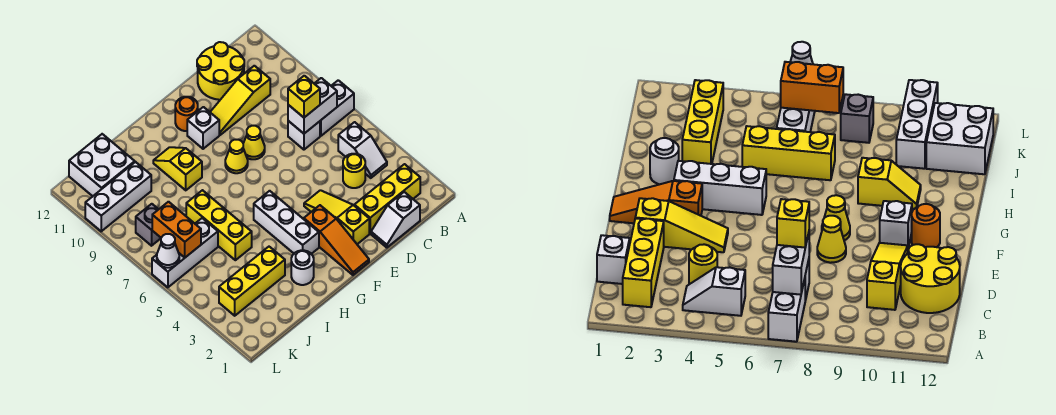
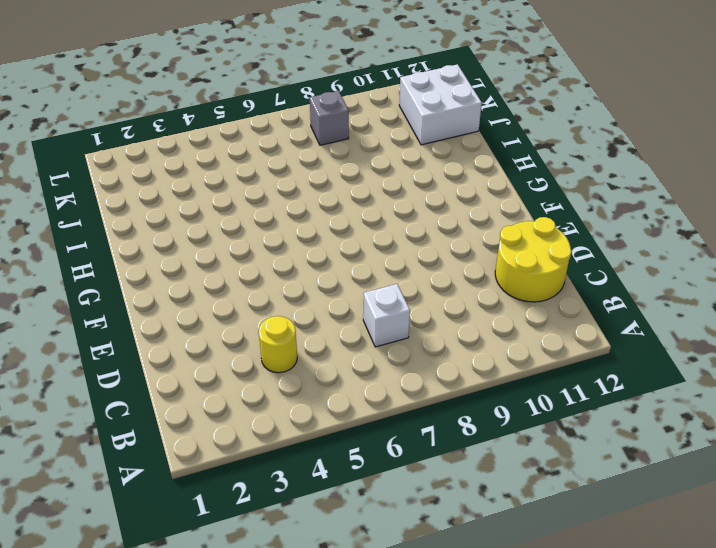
none -> white brick A7:B7 level 1
none -> yellow brick B2:D2 level 1
none -> white slope B4:B5 level 1 top 5

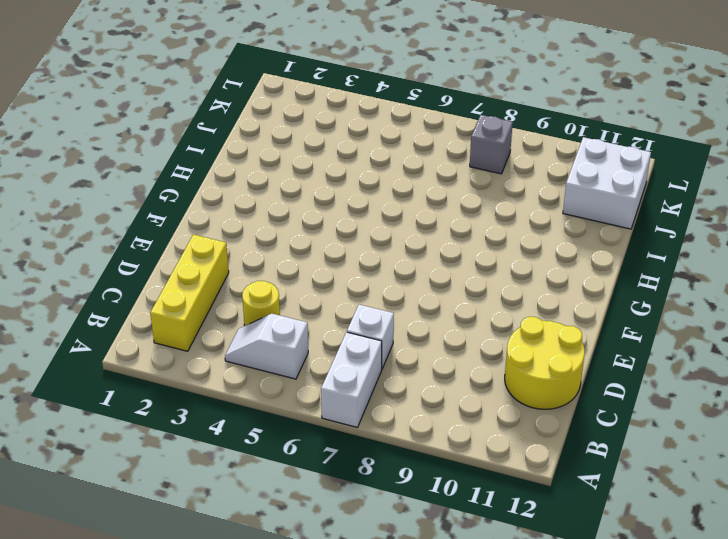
none -> white slope C1:D1 level 1 top C
none -> yellow slope C10:E10 level 1 top C
none -> yellow slope E2:E4 level 1 top 2

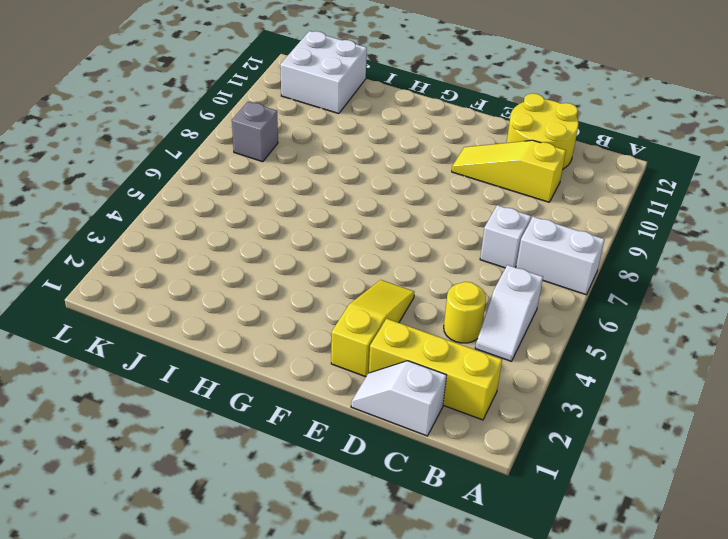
none -> yellow cone E8 level 1
none -> orange slope F1:F3 level 1 top 3
none -> yellow cone F8 level 1

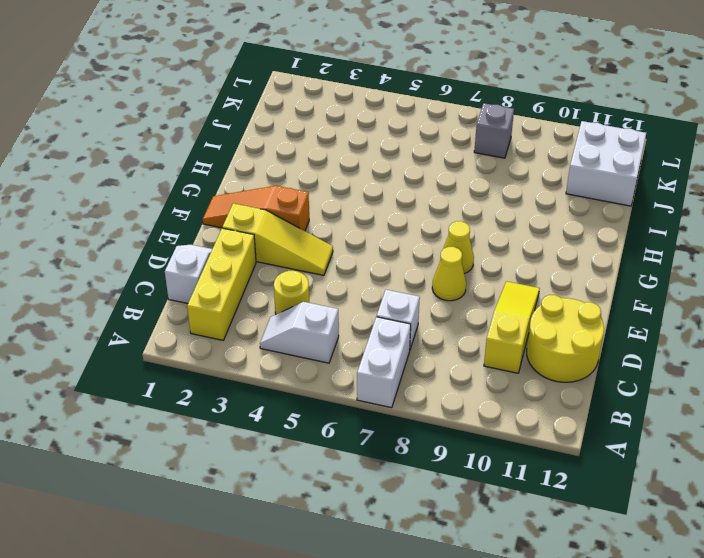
none -> white brick F10 level 1
none -> orange round brick F11 level 1
none -> white brick G3:G5 level 1

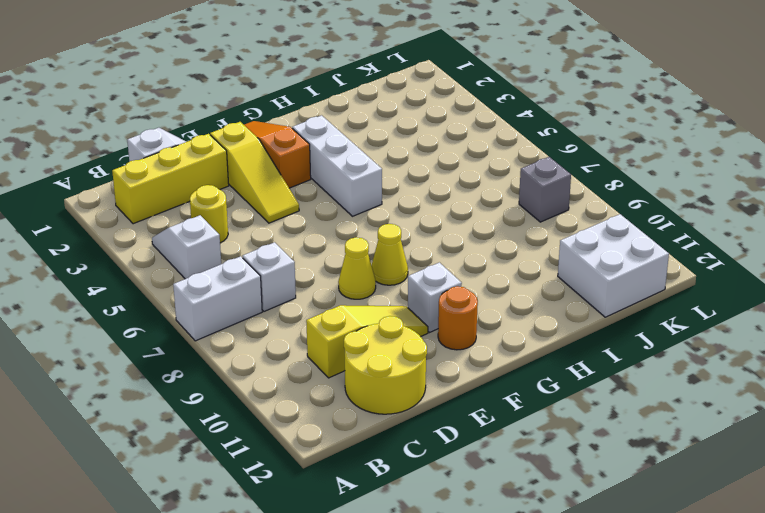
none -> white round brick H2 level 1
none -> yellow slope H9:H10 level 1 top 9
none -> yellow brick I3:K3 level 1

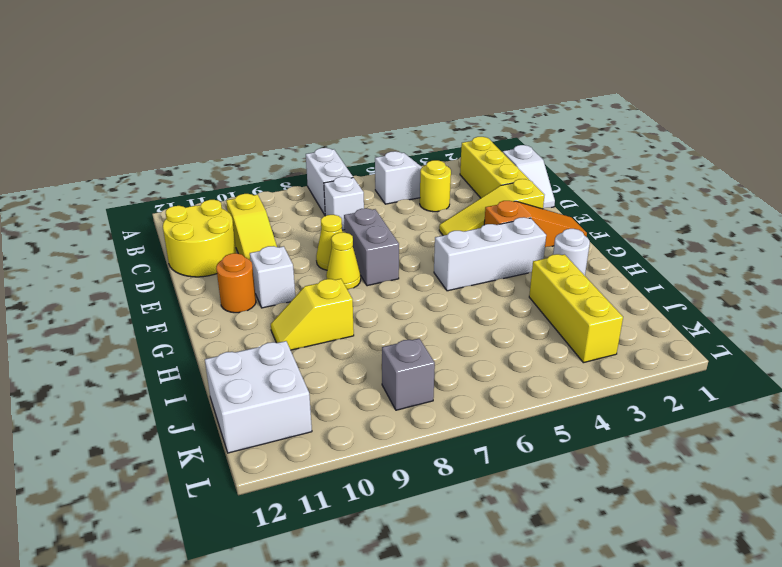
grey brick E7:F7 level 1 -> none
none -> yellow brick I5:I7 level 1
none -> white brick J6:L6 level 1
none -> white brick J10:L10 level 1

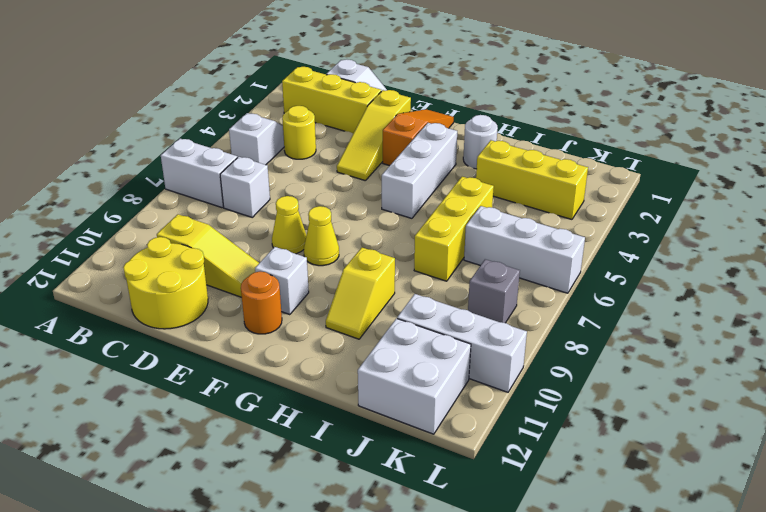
none -> white brick B7:C7 level 2
none -> orange brick K6:K7 level 2
none -> white cone L6 level 2

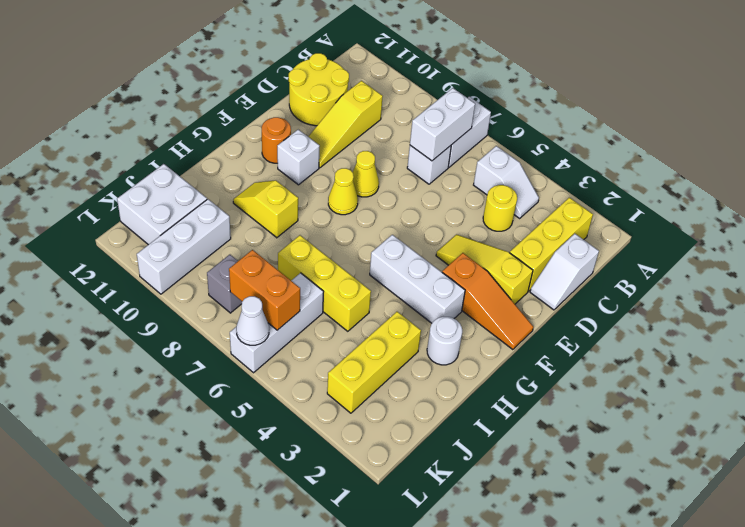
none -> yellow brick C7 level 3

